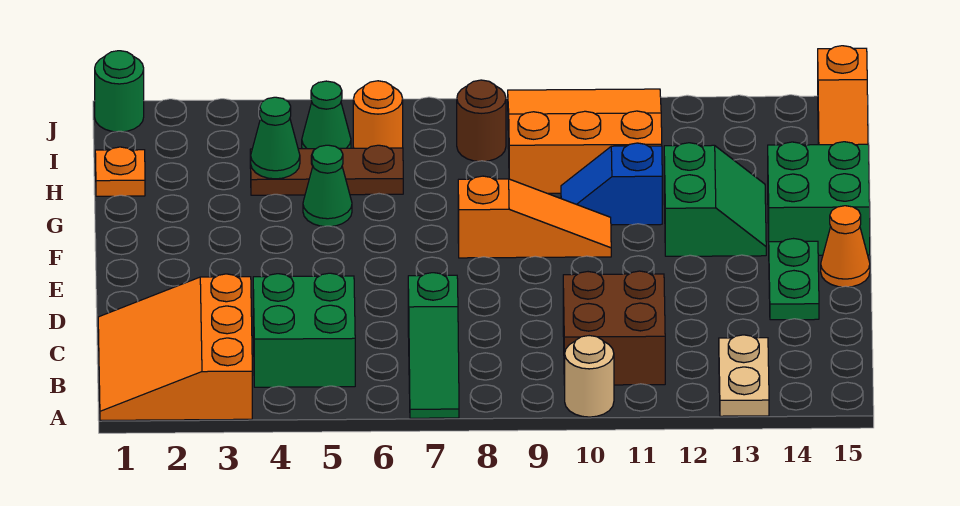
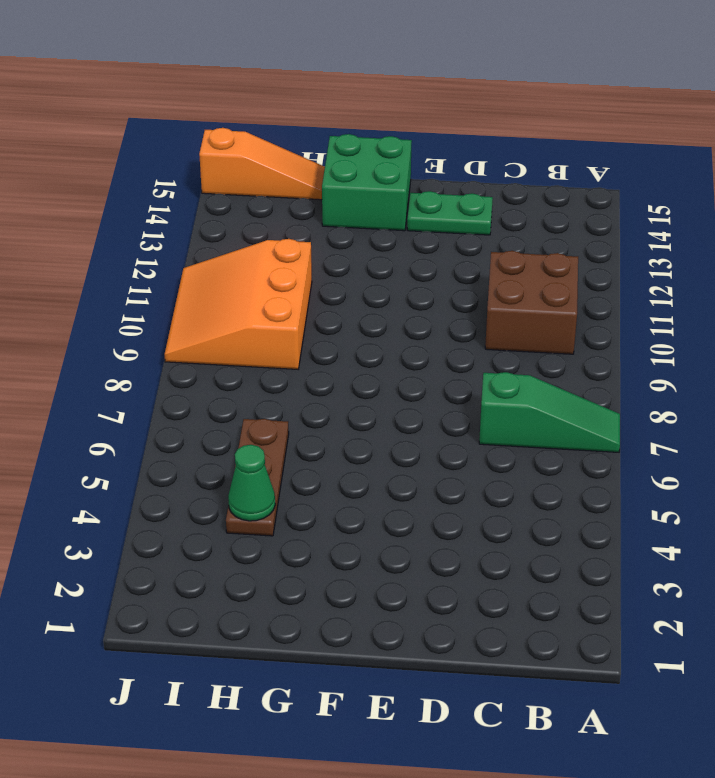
none -> orange slope A1:C3 level 1 top 3
none -> tan round brick A10 level 1
none -> tan plate A13:B13 level 1

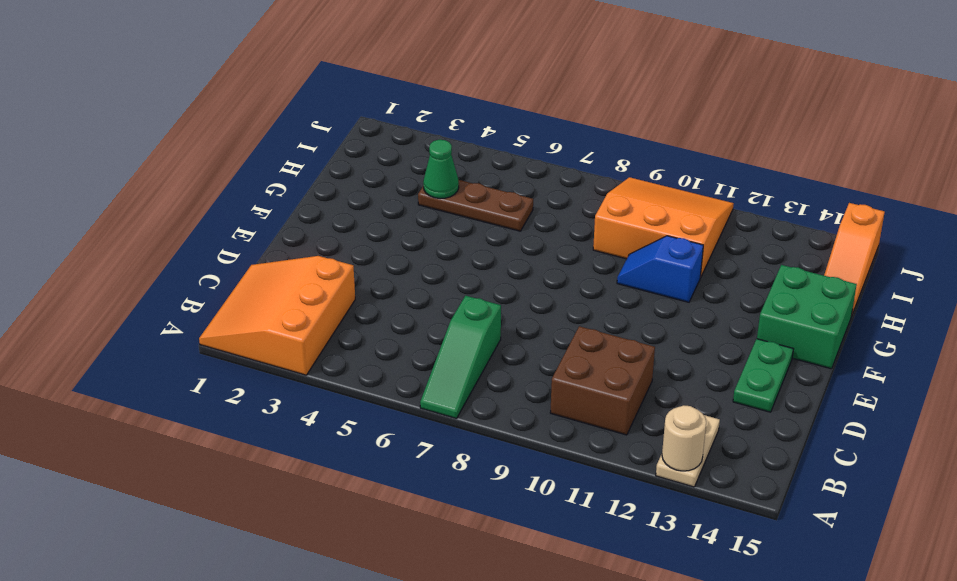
tan round brick A13 level 2 -> tan round brick A10 level 1
none -> green brick B4:C5 level 1
none -> orange cone E15 level 1
none -> orange slope F8:F10 level 1 top 8

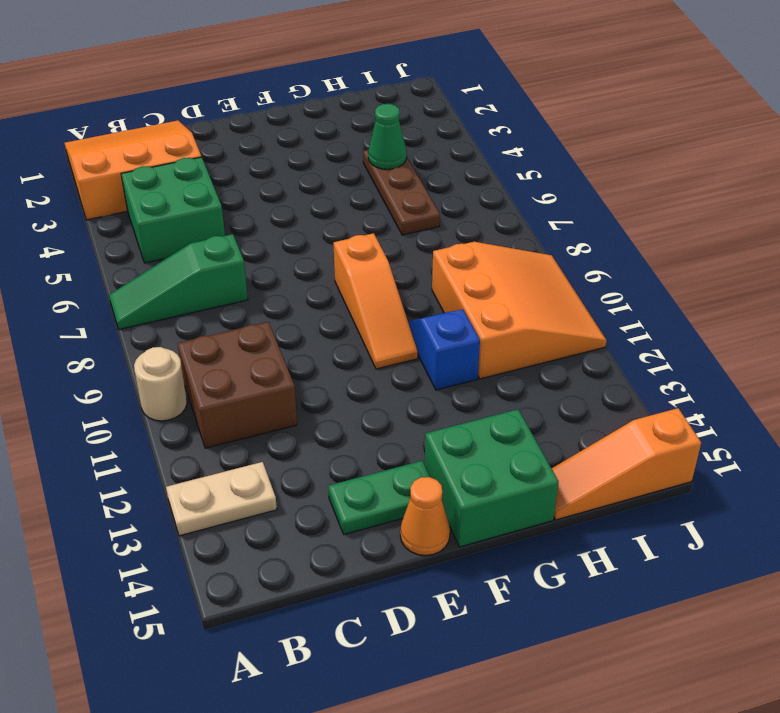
none -> green slope F12:G13 level 1 top 12
none -> green cone G5 level 1
none -> orange plate H1 level 1

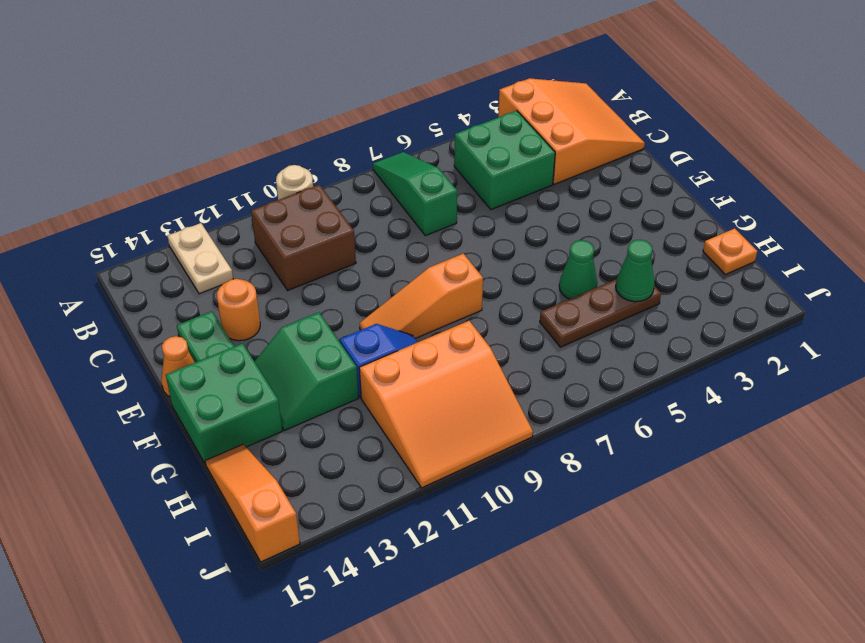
orange round brick D13 level 1 -> orange round brick I6 level 1
none -> green cone I5 level 1
none -> brown round brick I8 level 1
none -> green round brick J1 level 1

